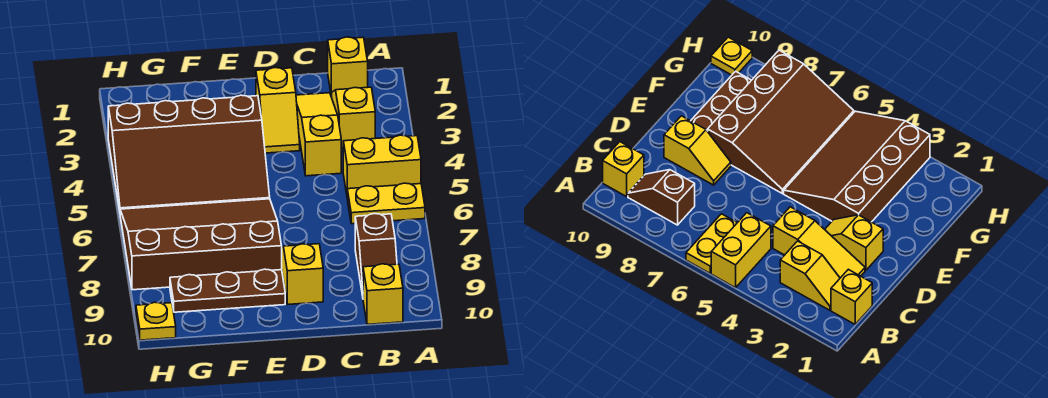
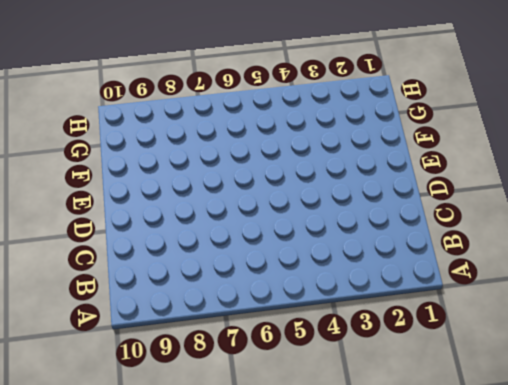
none -> yellow brick A5:B5 level 1
none -> yellow plate A6:B6 level 1
none -> yellow brick B1 level 1

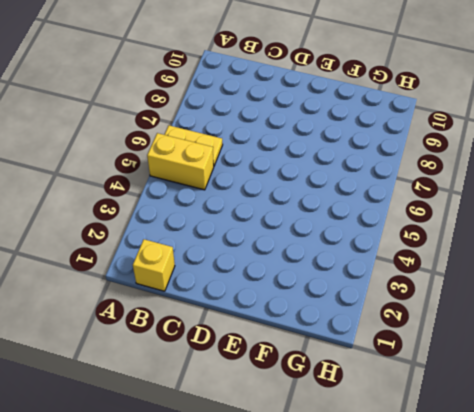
none -> yellow slope B2:B3 level 1 top 3
none -> brown slope B8:B9 level 1 top 8
none -> yellow brick B10 level 1

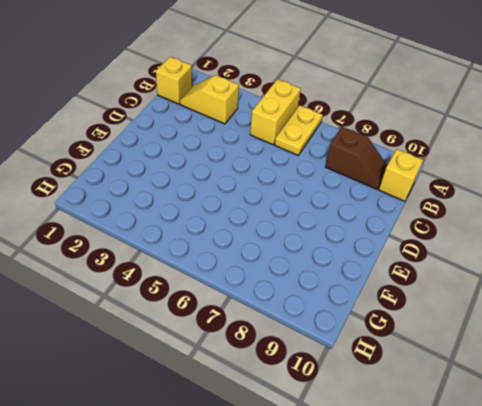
none -> yellow slope C2:C4 level 1 top 4
none -> yellow slope D2:D3 level 1 top 2
none -> yellow slope D8:D9 level 1 top 9

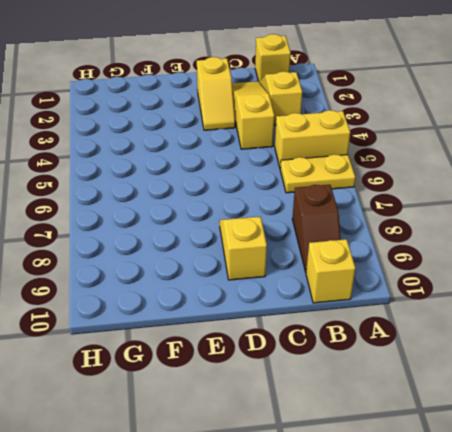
none -> brown slope E3:H5 level 1 top 3
none -> brown slope E6:H8 level 1 top 8
none -> brown plate E9:G9 level 1

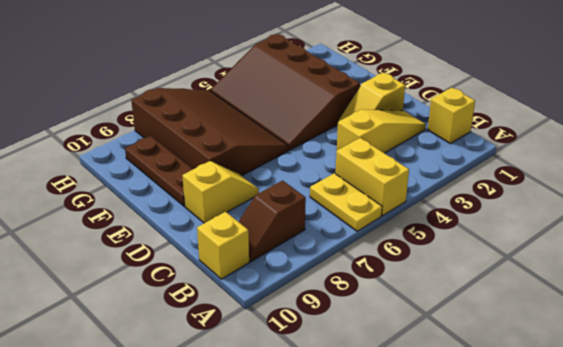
none -> yellow slope B2:B3 level 1 top 3
none -> yellow plate H10 level 1

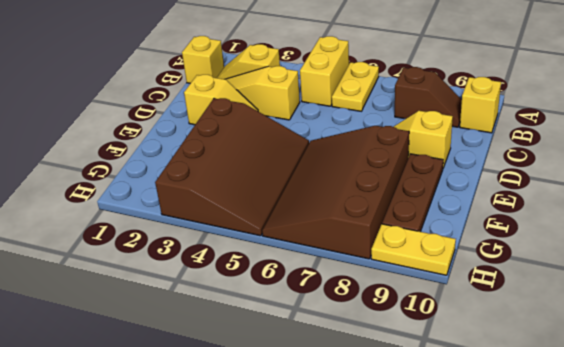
yellow plate H9:H10 level 1 -> yellow plate H10 level 1

